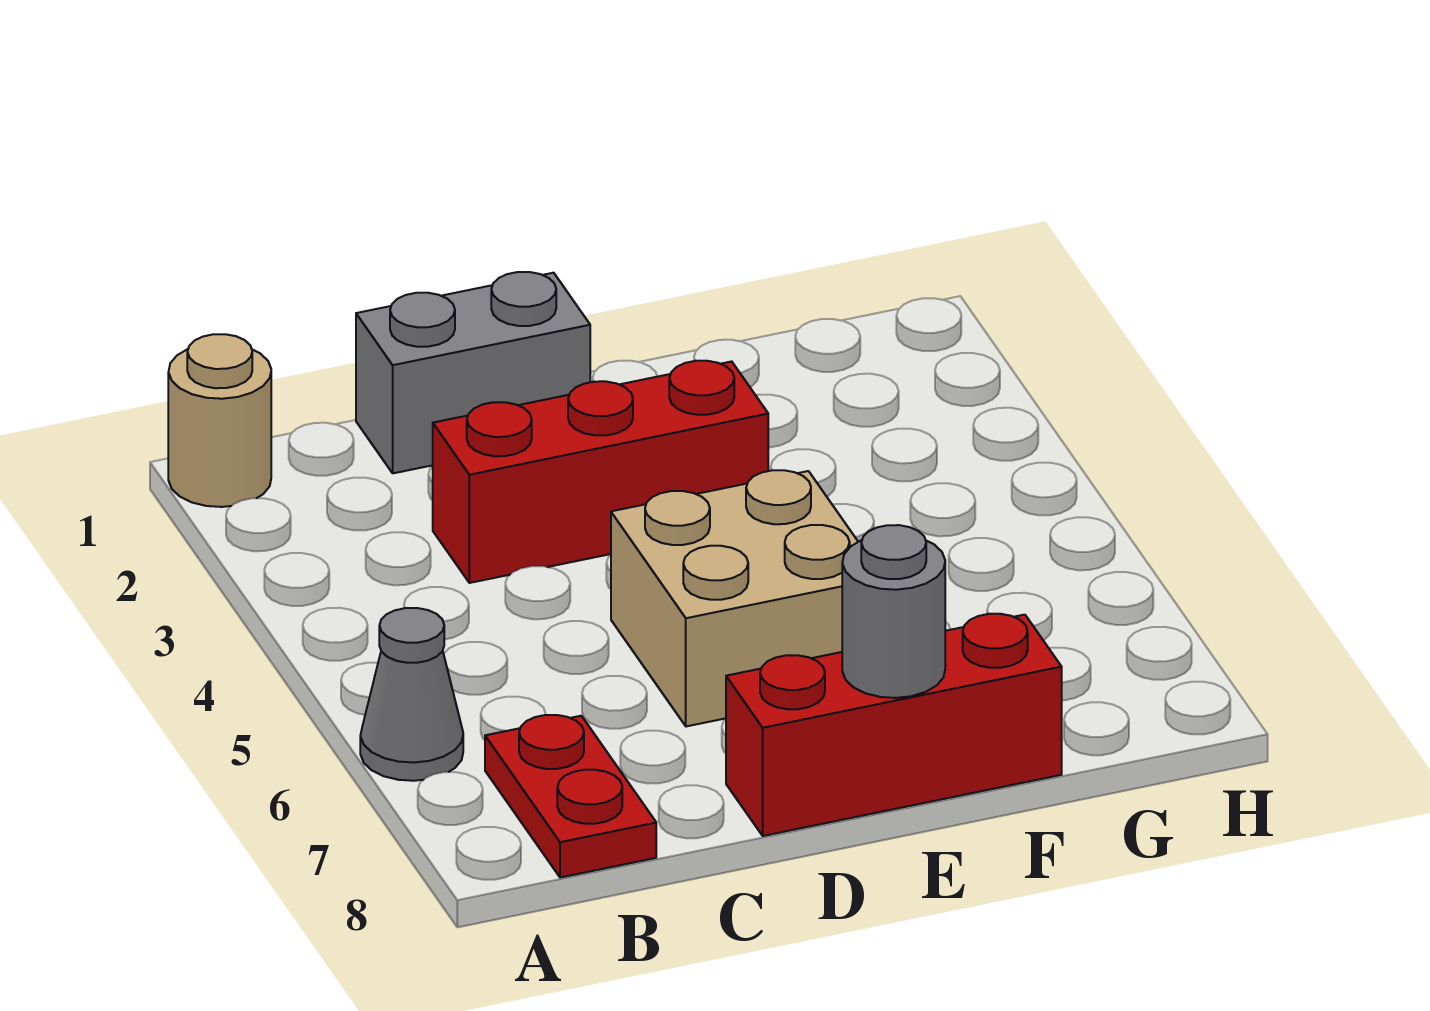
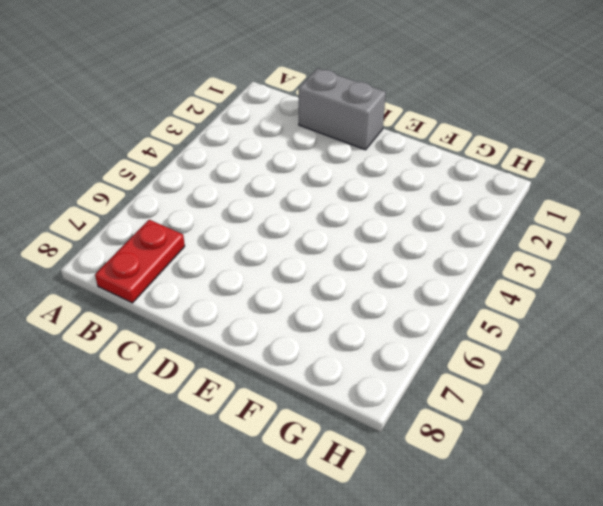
none -> tan round brick A1 level 1
none -> grey cone A6 level 1

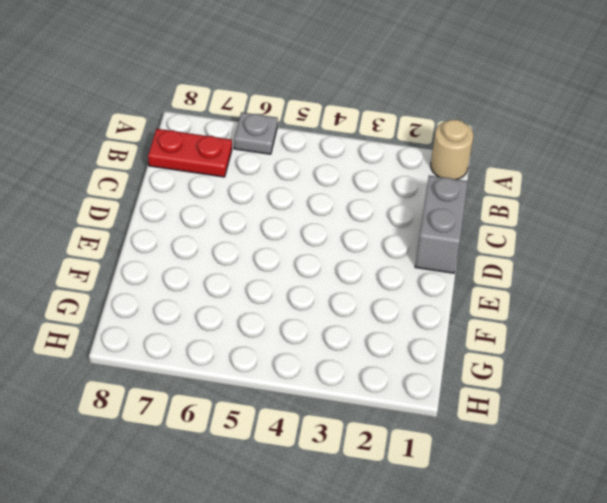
grey plate A6 level 1 -> grey cone A6 level 1
none -> red brick C3:E3 level 1
none -> tan brick D5:E6 level 1

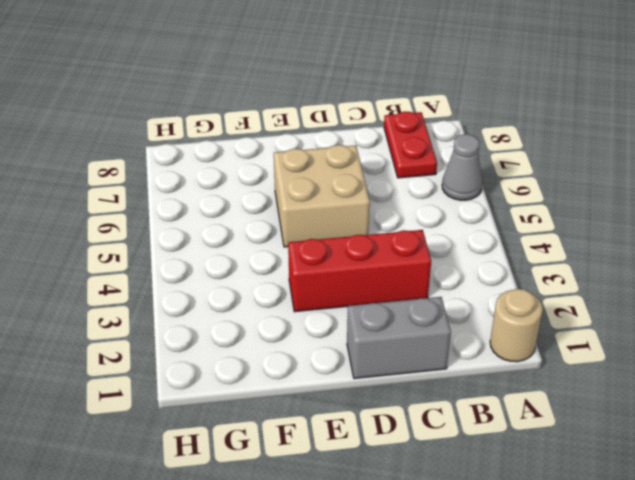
none -> red brick D8:F8 level 1
none -> grey round brick E8 level 2

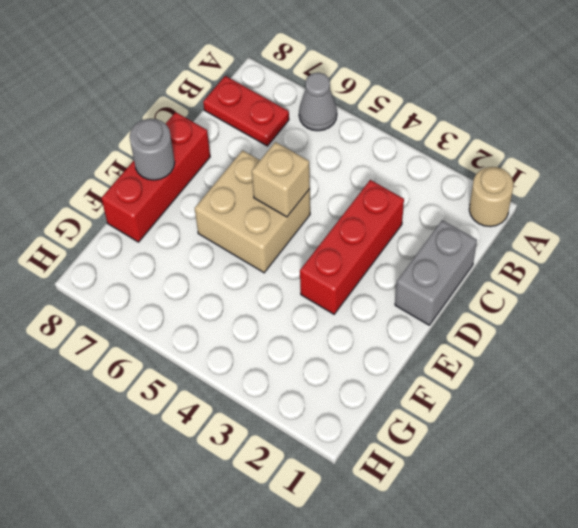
tan brick D5 level 2 -> none

